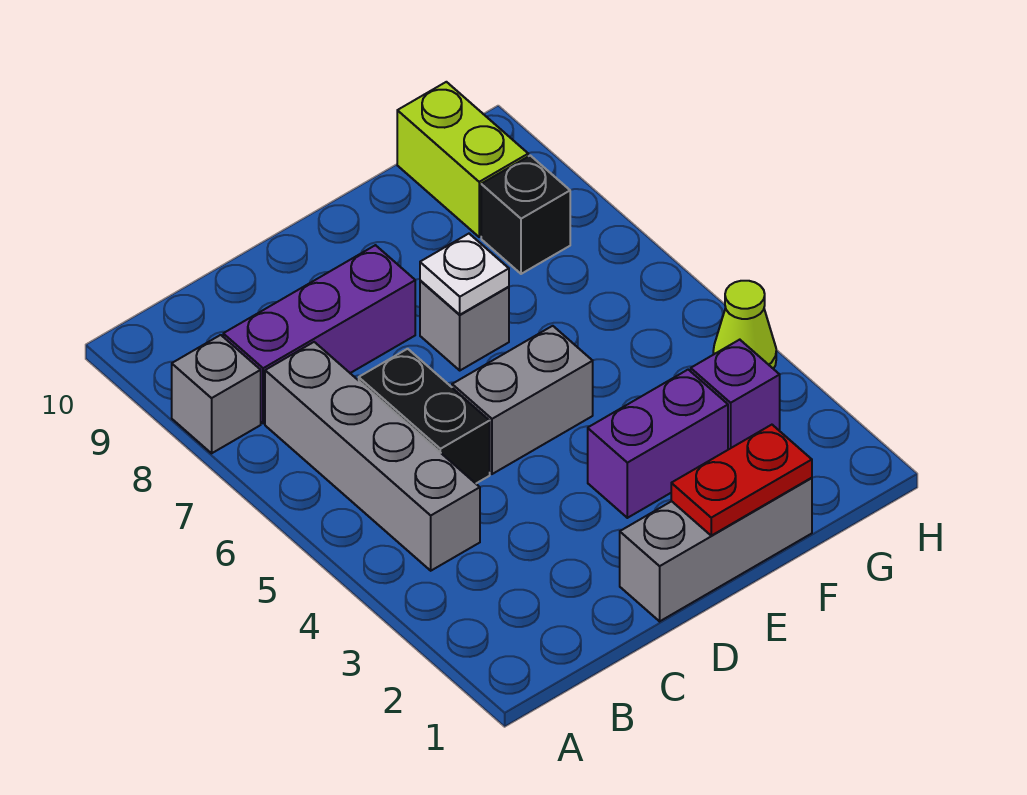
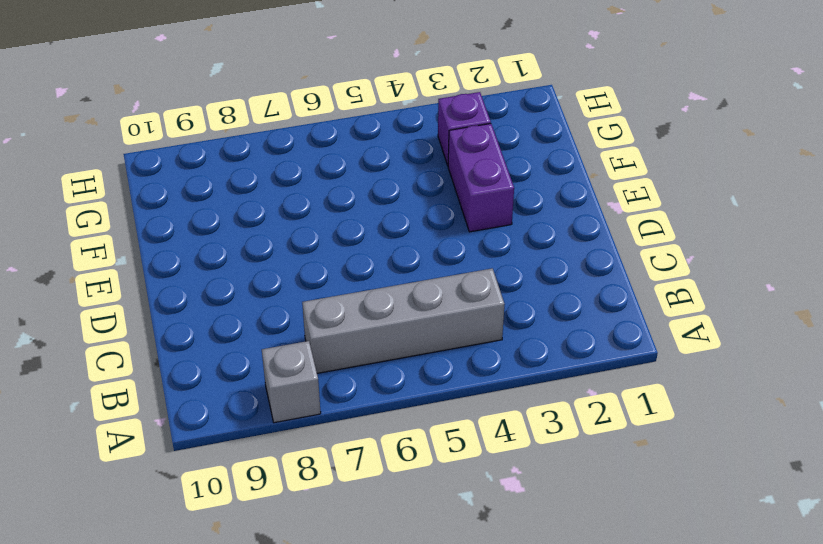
none -> purple brick B8:D8 level 1
none -> black brick C5:C6 level 1
none -> grey brick D1:F1 level 1

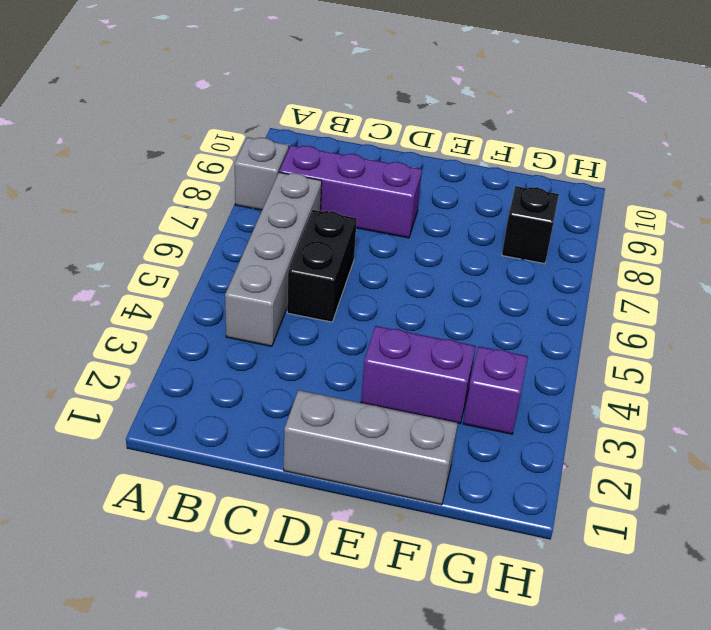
none -> grey brick D5:E5 level 1
none -> grey brick E7 level 1
none -> lime brick G9:G10 level 1

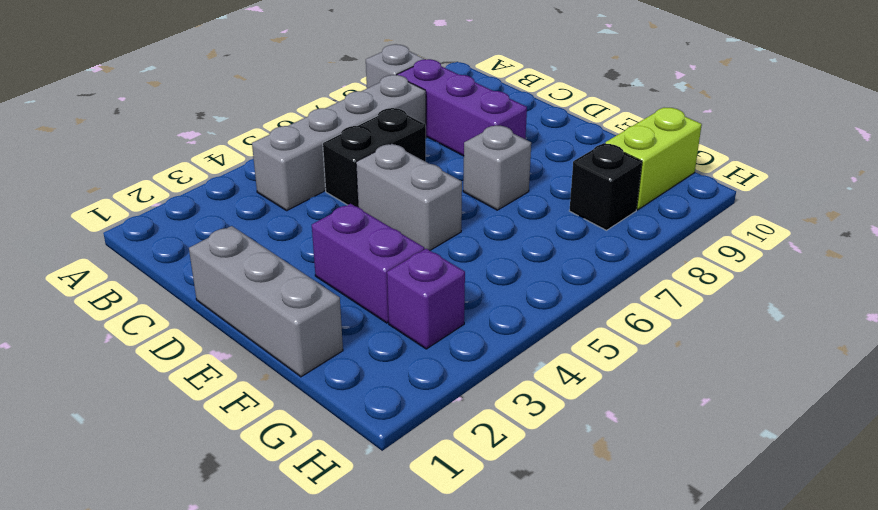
none -> lime cone H4 level 1
none -> red plate E1:F1 level 2
none -> white plate E7 level 2

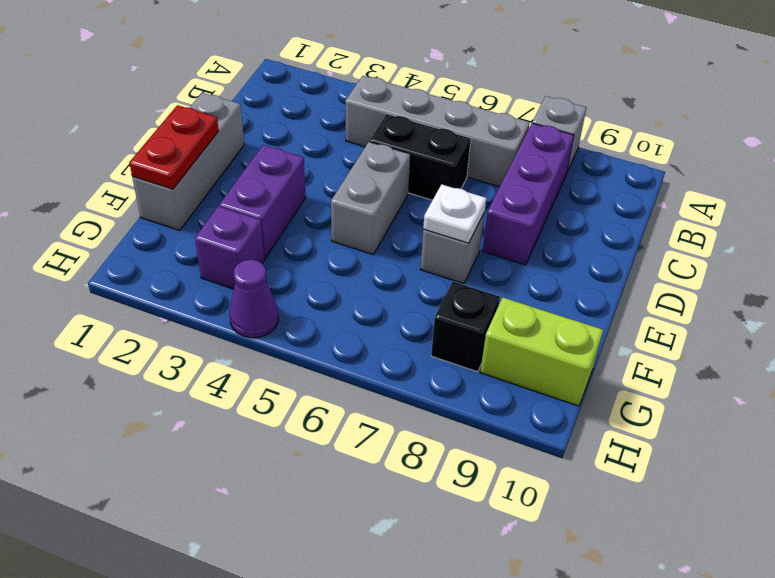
purple cone H4 level 1 -> lime cone H4 level 1

